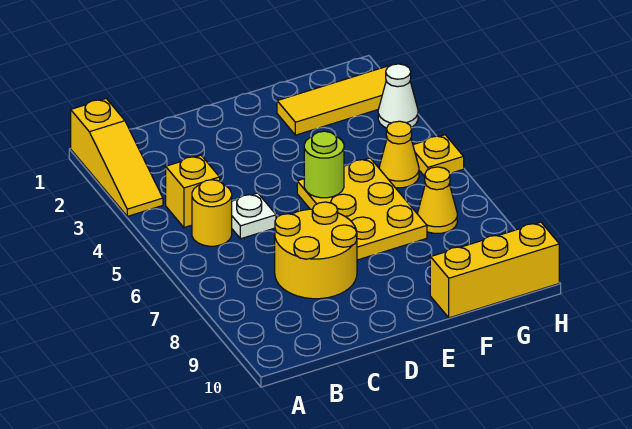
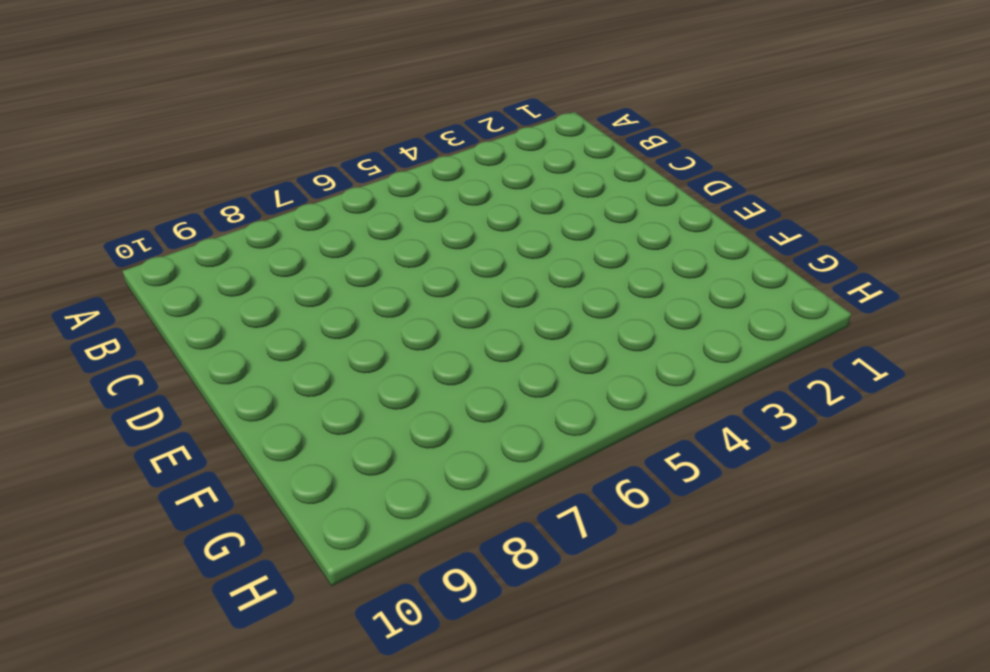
none -> yellow slope A1:A3 level 1 top 1
none -> yellow brick B4 level 1
none -> yellow round brick B5 level 1

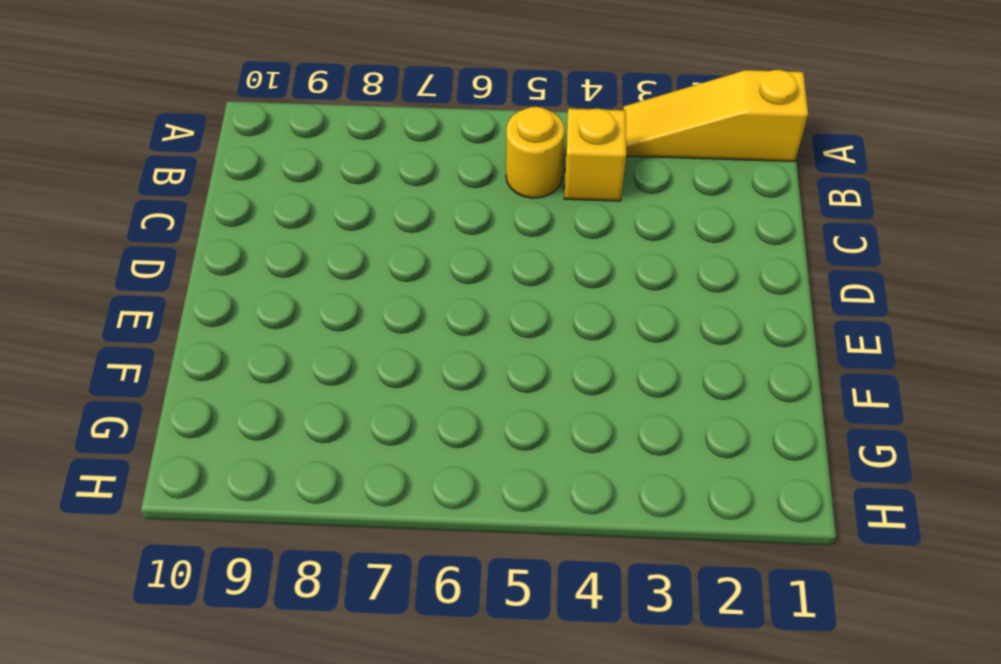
none -> white plate C5 level 1
none -> yellow round brick C7:D8 level 1
none -> yellow plate E5:F7 level 1

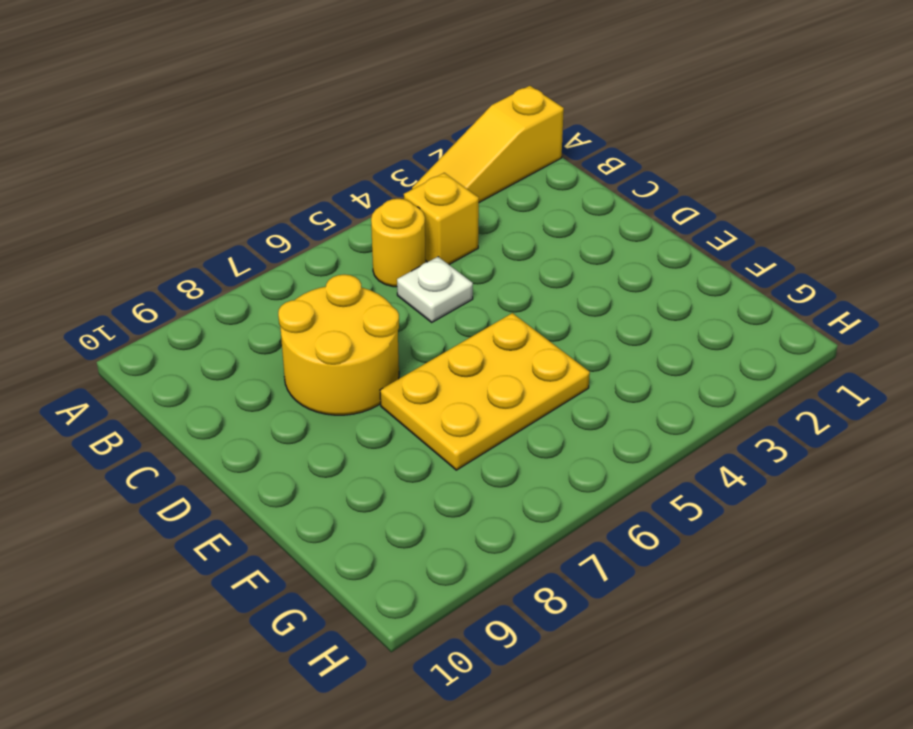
none -> yellow tile F2:H2 level 1
none -> yellow brick F10:H10 level 1
none -> yellow cone G5 level 1

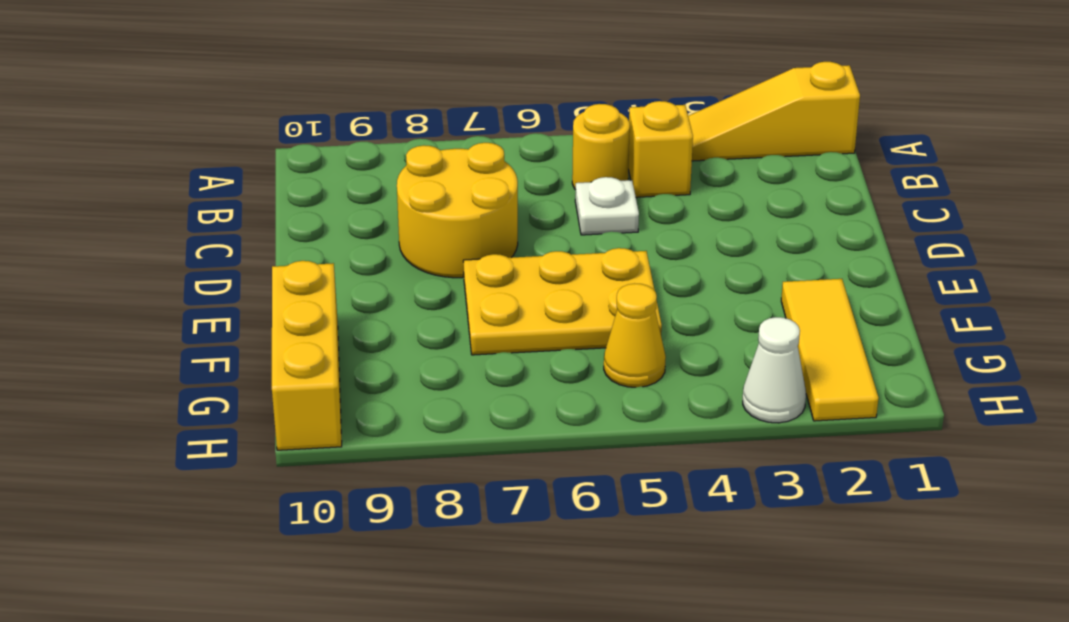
none -> yellow cone G7 level 1
none -> yellow plate H5 level 1
none -> lime round brick E5 level 2

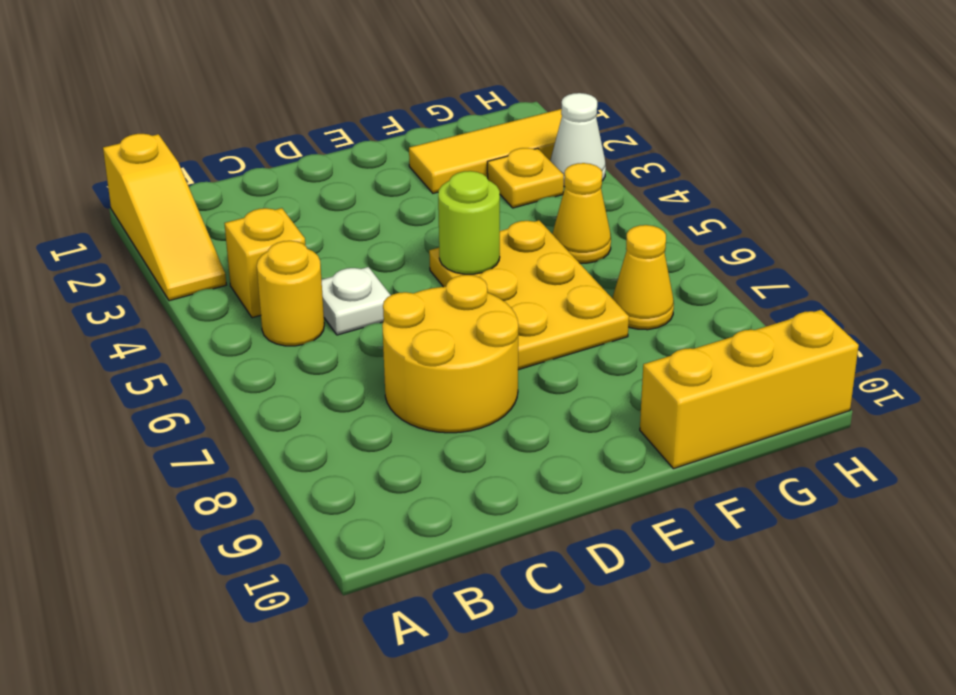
yellow plate G3 level 1 -> yellow plate H5 level 1

